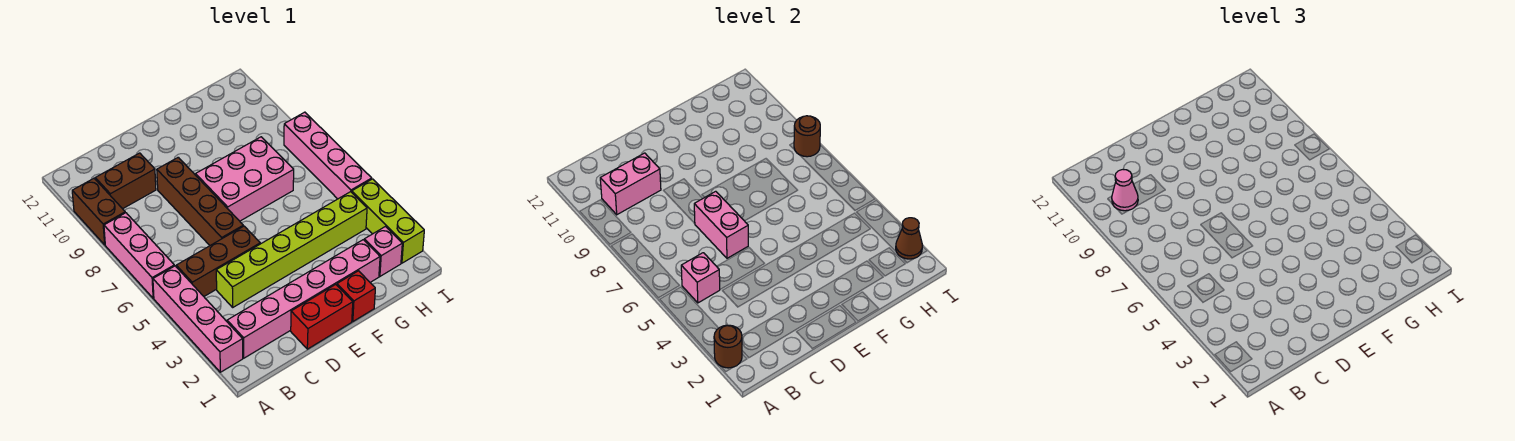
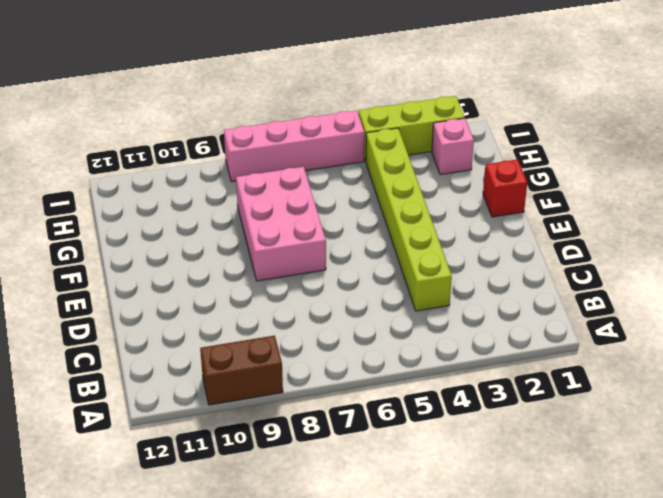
none -> pink brick A2:A5 level 1
none -> pink brick A6:A8 level 1
none -> pink brick B2:G2 level 1

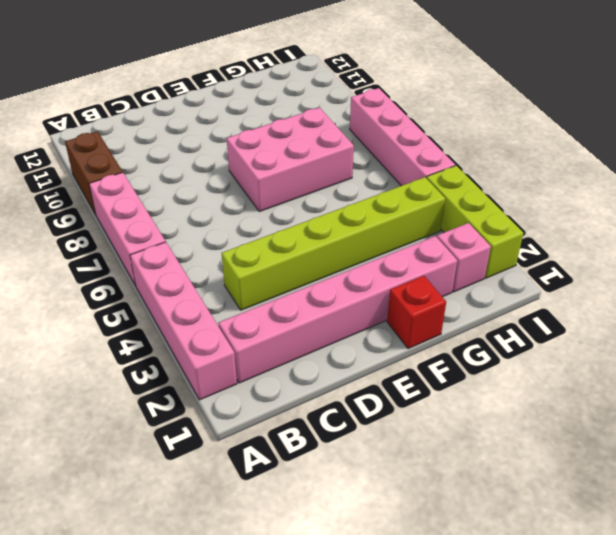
none -> brown brick B5:D5 level 1
none -> brown brick B10:C10 level 1
none -> red brick D1:E1 level 1

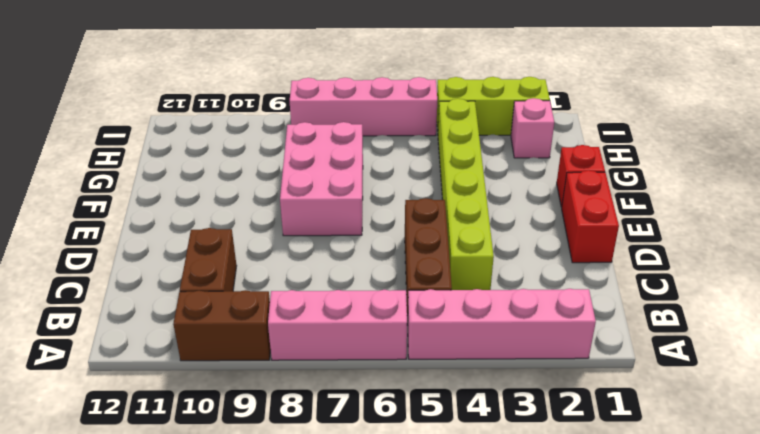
none -> pink brick B2:G2 level 1
none -> brown brick D6:D9 level 1
none -> brown round brick A2 level 2

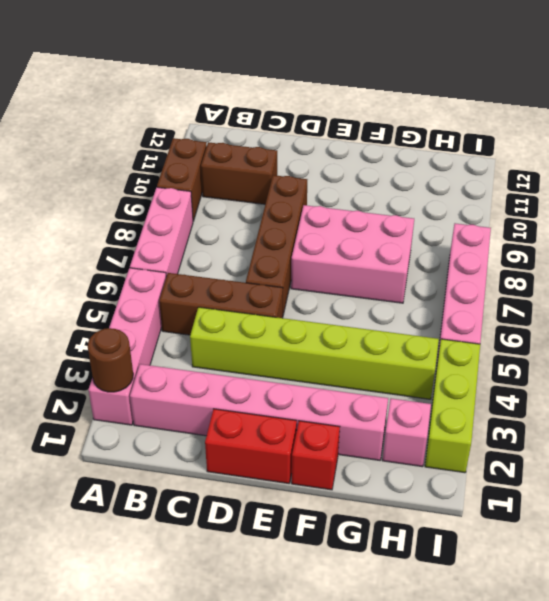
none -> pink brick B5 level 2
none -> pink brick B10:C10 level 2
none -> pink brick D6:D7 level 2

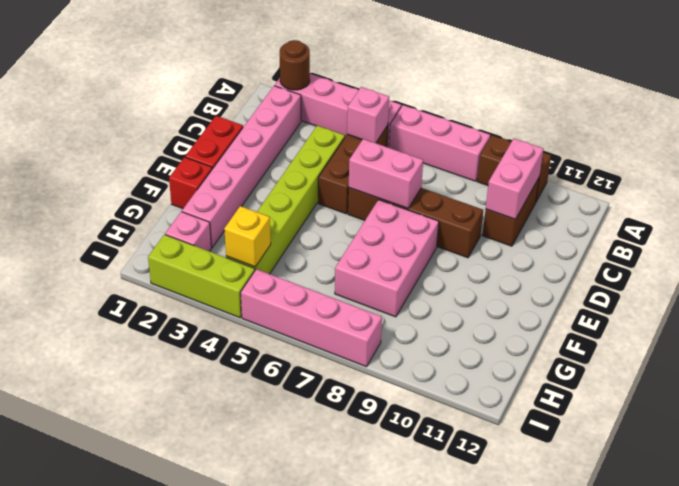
yellow brick H4 level 2 -> none
none -> brown cone I2 level 2
none -> brown round brick I8 level 2
none -> pink cone B10 level 3

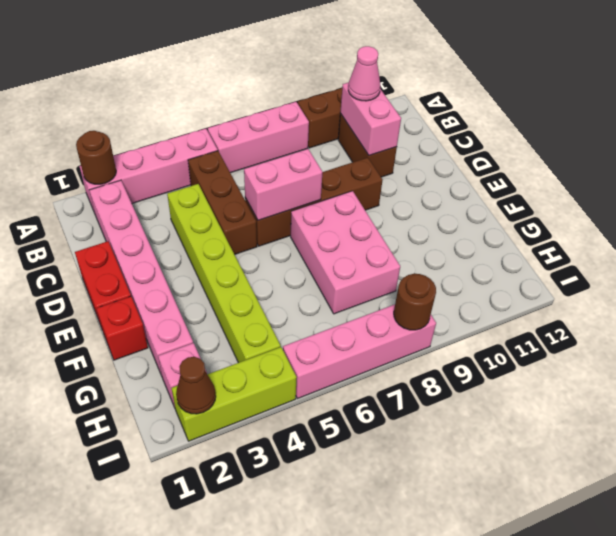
none -> pink brick B5 level 2

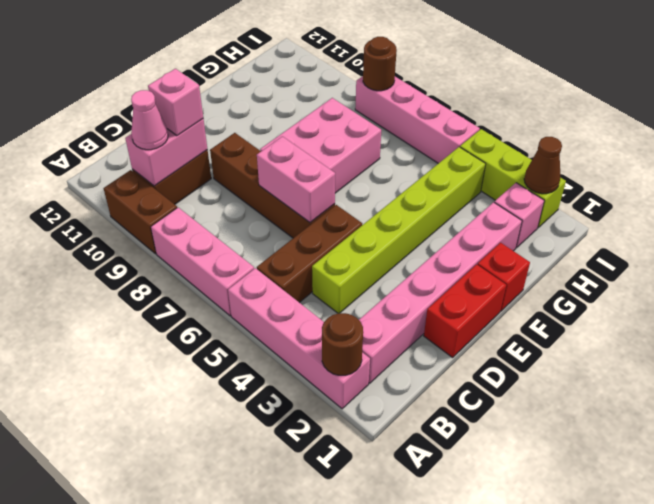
pink brick C10 level 3 -> pink brick B5 level 2

